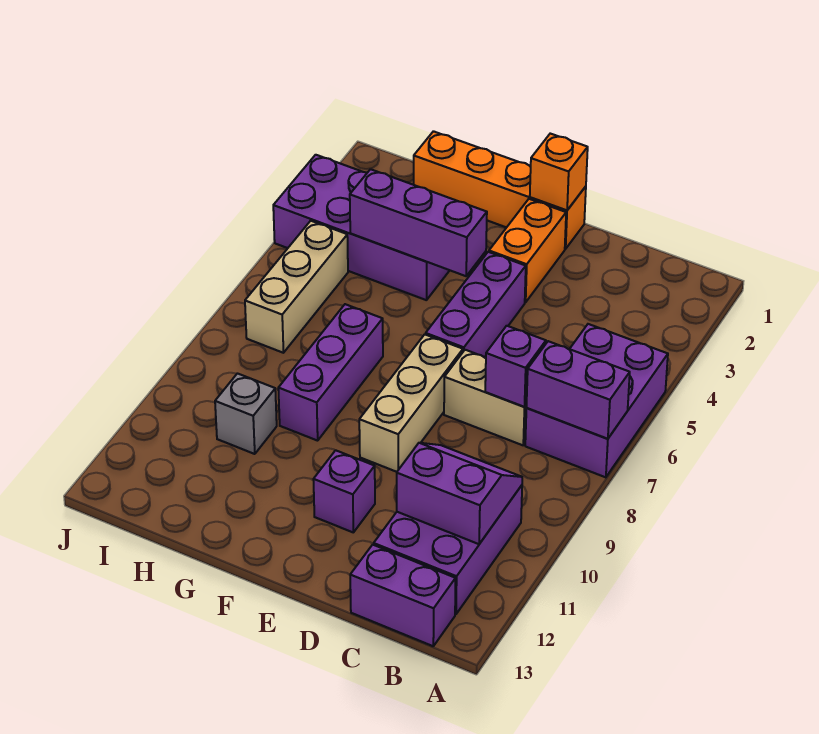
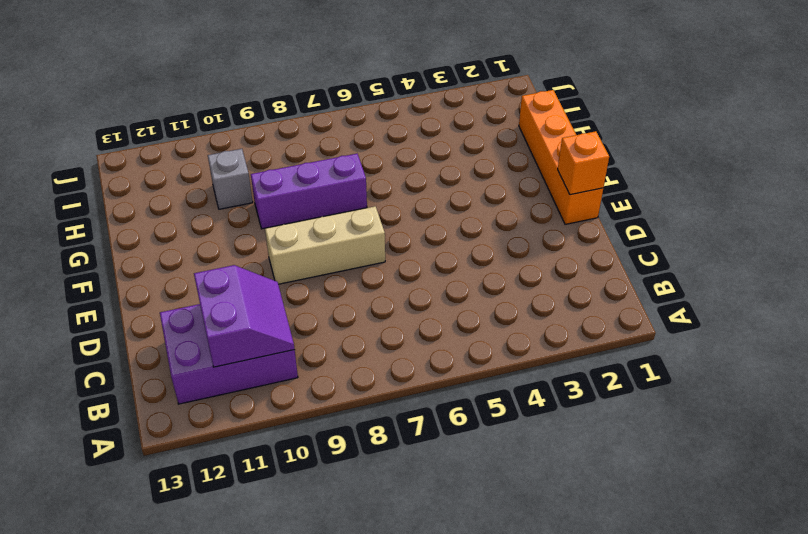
none -> purple brick A5:B7 level 1
none -> purple brick B13:C13 level 1
none -> tan brick C7:D7 level 1

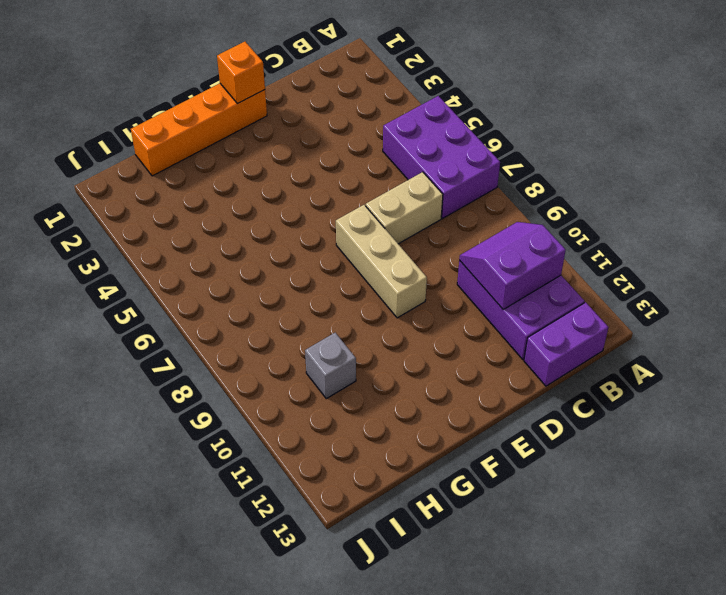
none -> orange brick E2:E3 level 1
none -> purple brick E4:E6 level 1
none -> purple brick E11 level 1

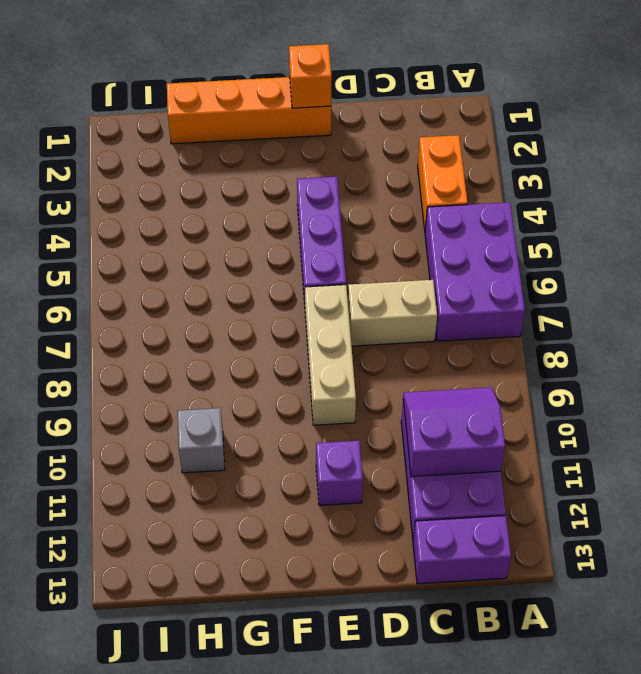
orange brick B3:B4 level 1 -> orange brick E2:E3 level 1
none -> purple brick G3:J4 level 1
none -> purple brick G7:G9 level 1
none -> tan brick I5:I7 level 1

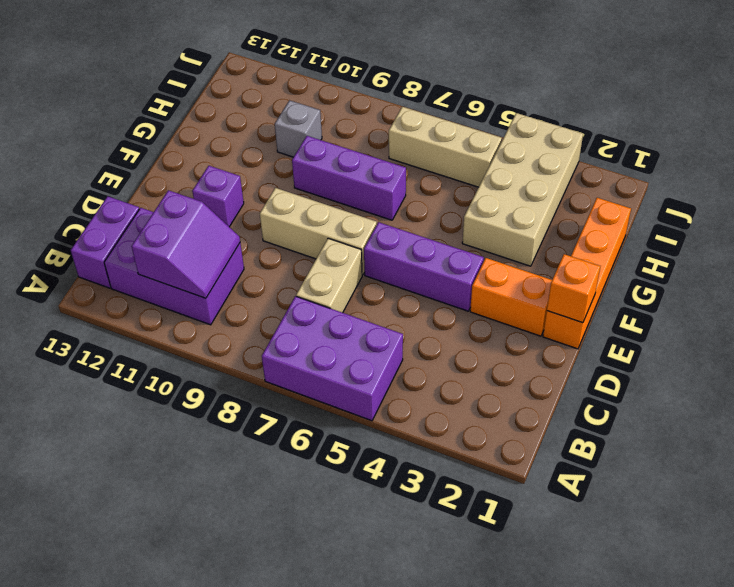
tan brick G3:J4 level 1 -> purple brick G3:J4 level 1
none -> purple brick A7:B7 level 2
none -> purple brick C7 level 2
none -> purple brick F4:H4 level 2

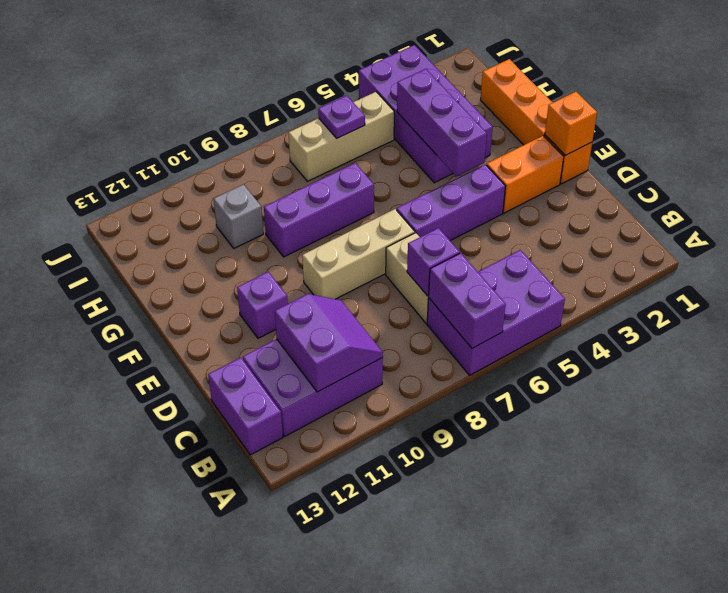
purple plate I6 level 2 -> none

